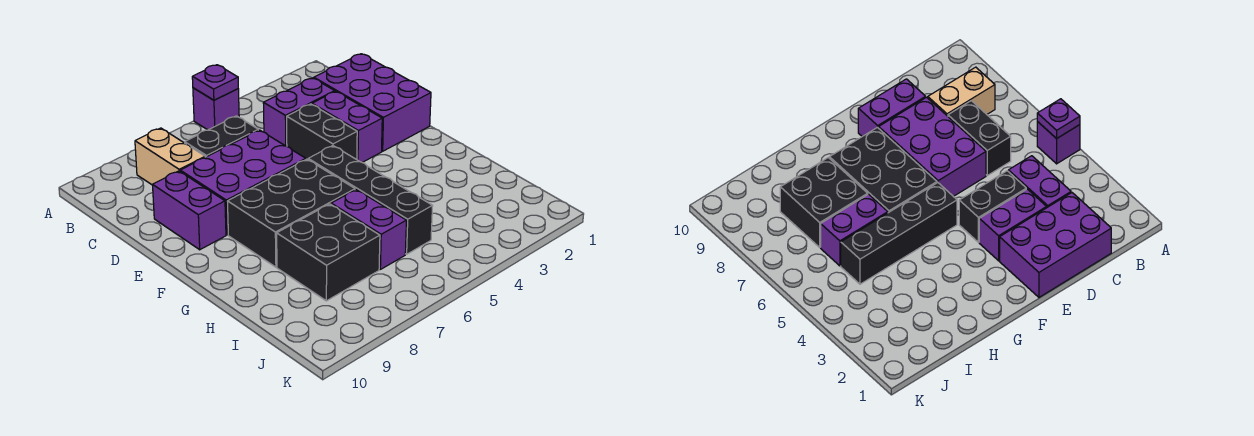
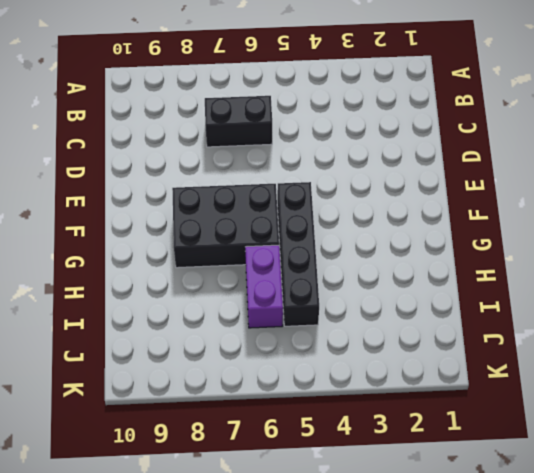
none -> purple brick A5 level 1
none -> tan brick B8:C8 level 1
none -> purple brick C1:E2 level 1

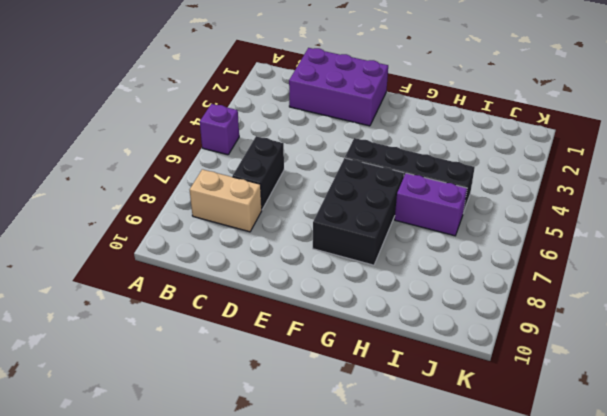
none -> purple brick C3:C4 level 1
none -> purple brick D3:E3 level 1
none -> black brick D4:E4 level 1

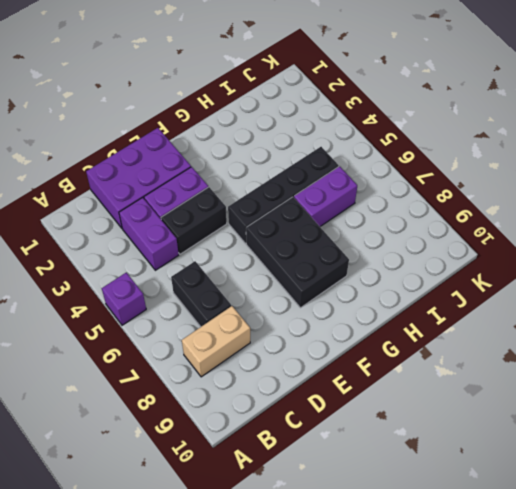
none -> purple brick D6:E8 level 1
none -> purple brick D9:E9 level 1
none -> black brick H7:I8 level 1

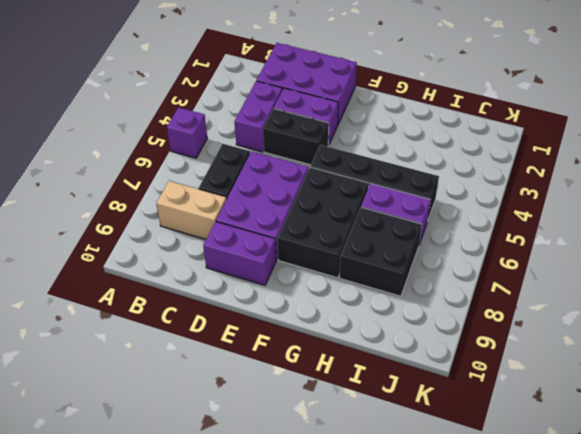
none -> purple plate A5 level 2

